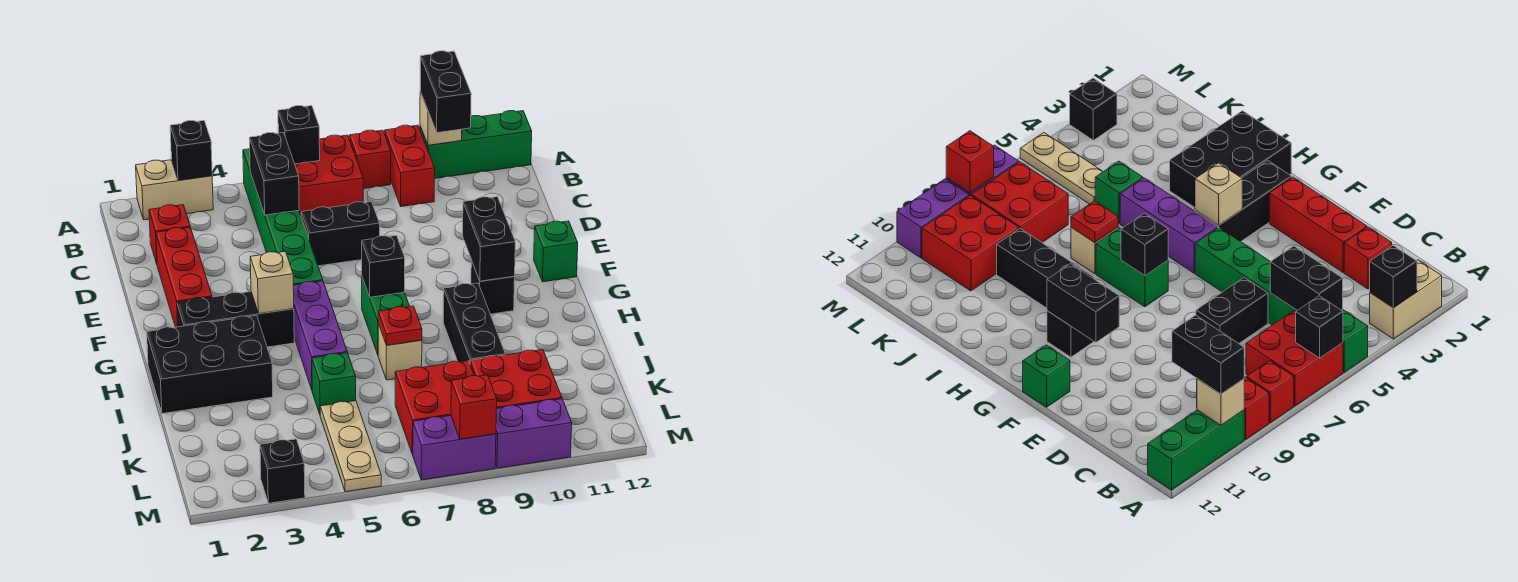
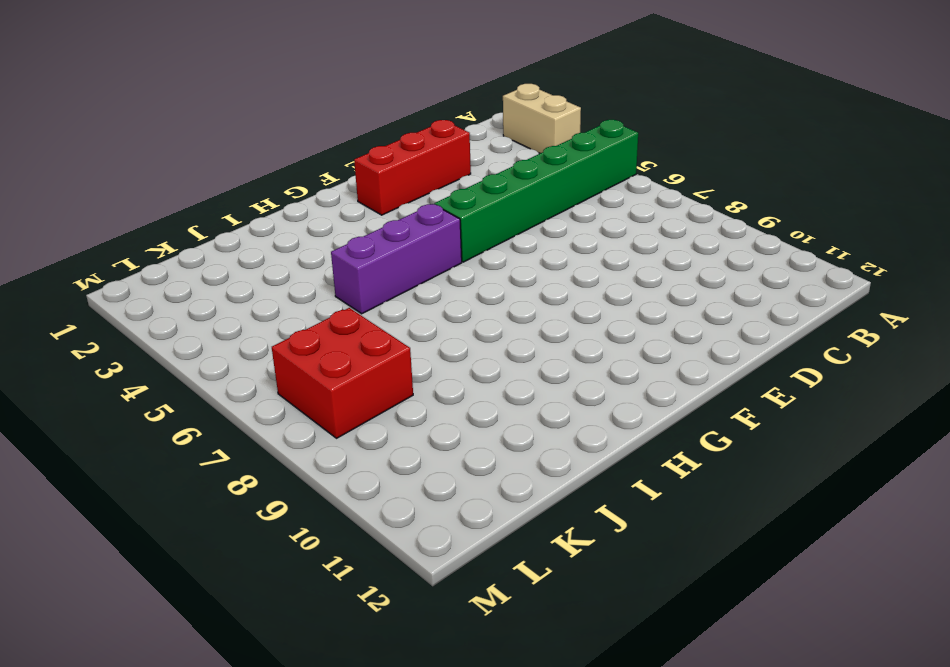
none -> red brick A6:B7 level 1
none -> red brick A8 level 1
none -> red brick A9:B9 level 1
none -> green brick A10:A12 level 1

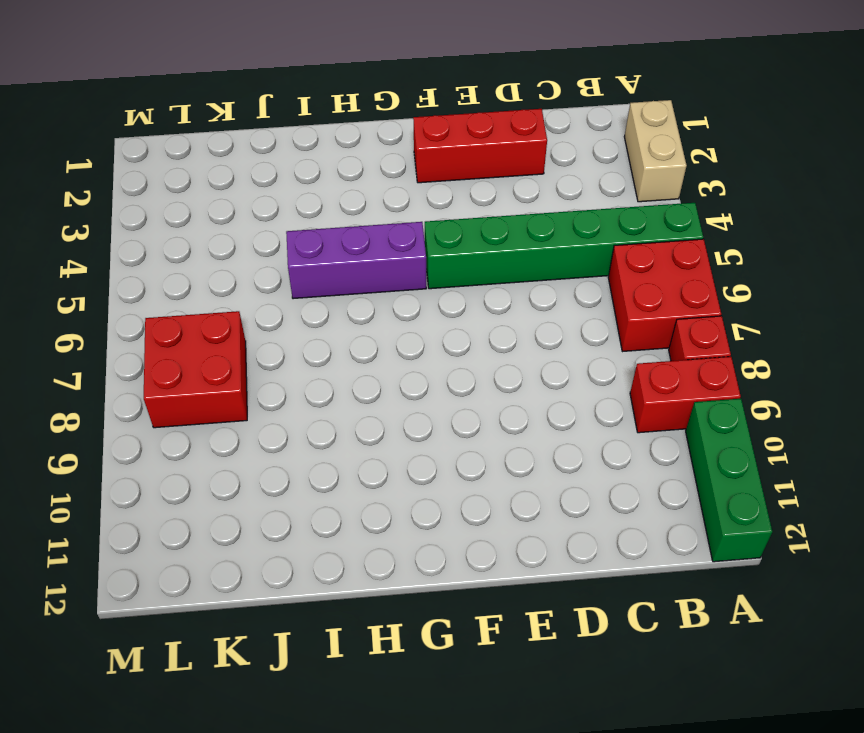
none -> red brick C2 level 1
none -> black brick D6:D7 level 1
none -> green brick F12 level 1
none -> black brick G2:G4 level 1

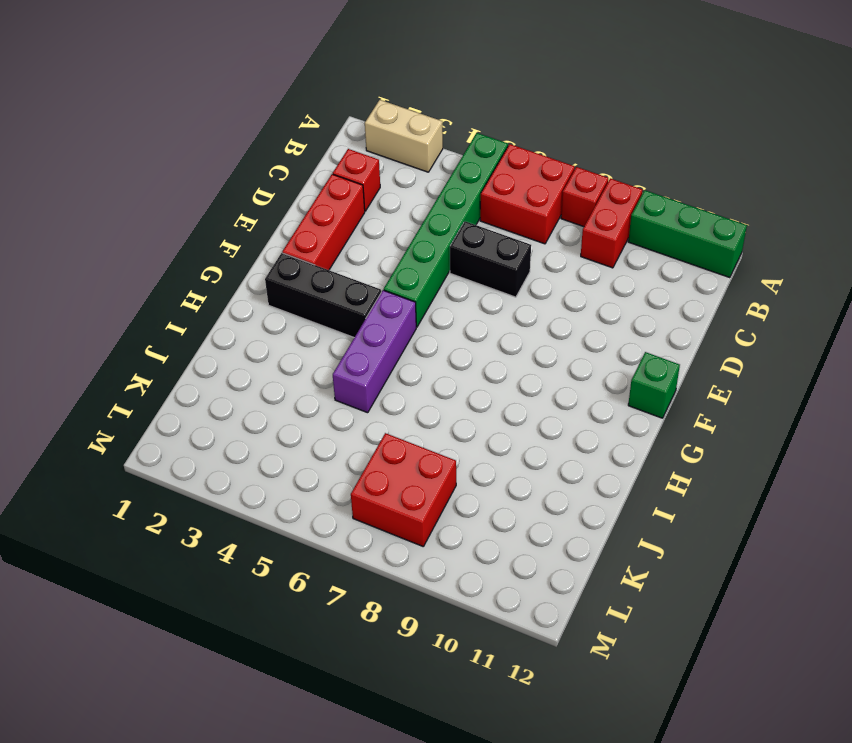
none -> green brick G7:H7 level 1
none -> black brick G10 level 1
none -> black brick H1:I3 level 1
none -> black brick H9:J9 level 1

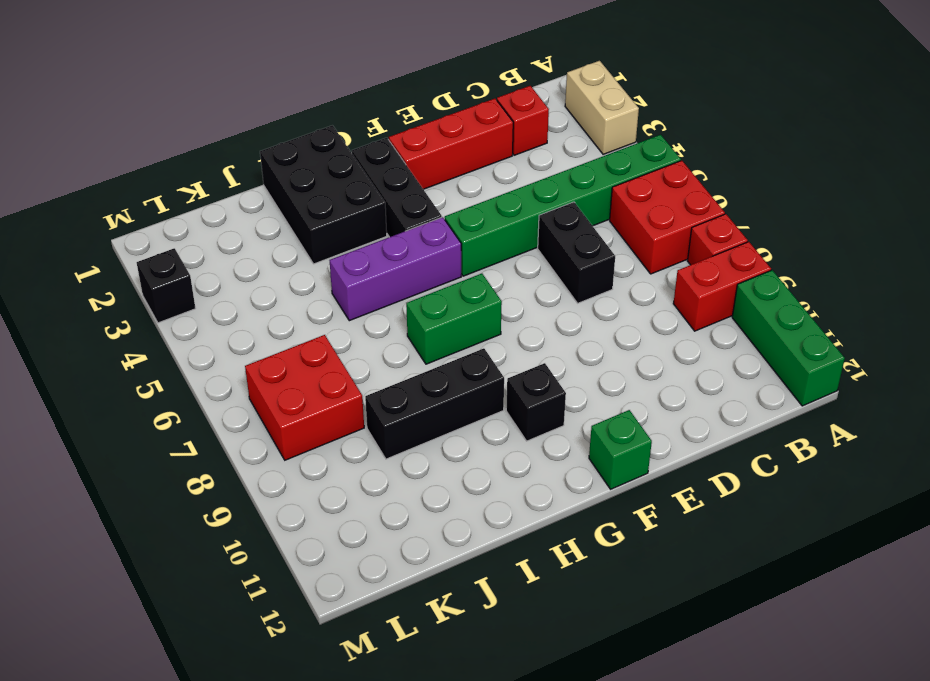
none -> tan brick I7 level 1
none -> green brick J5 level 1
none -> tan plate K5:M5 level 1
none -> red brick K9:L10 level 1

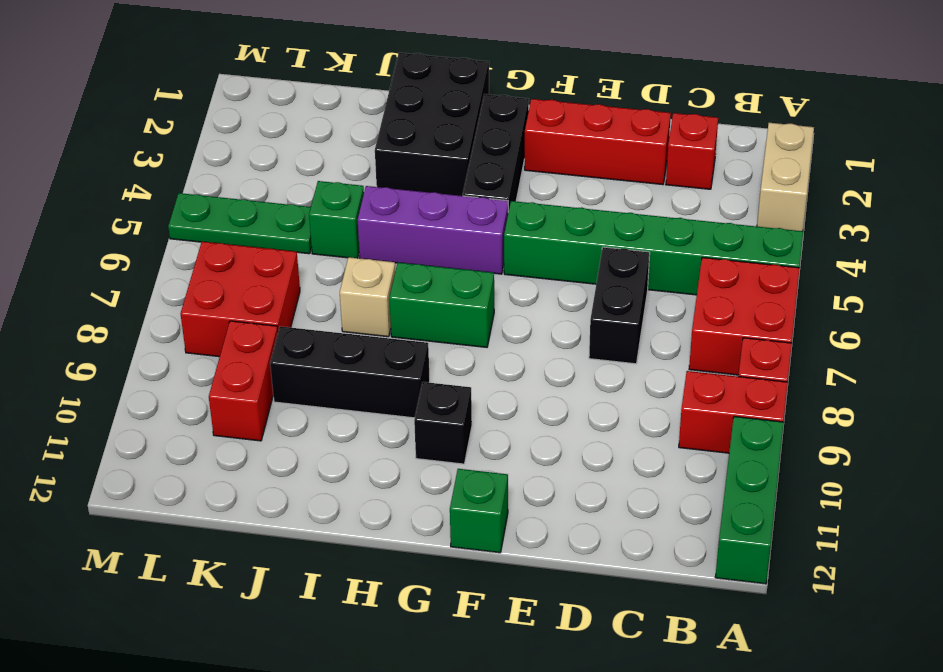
green plate K5:M5 level 1 -> tan plate K5:M5 level 1
red brick K9:K10 level 1 -> red brick K9:L10 level 1
none -> black brick M3 level 1
none -> purple brick M7:M8 level 1
none -> purple brick M9:M10 level 1
none -> black brick A3 level 2

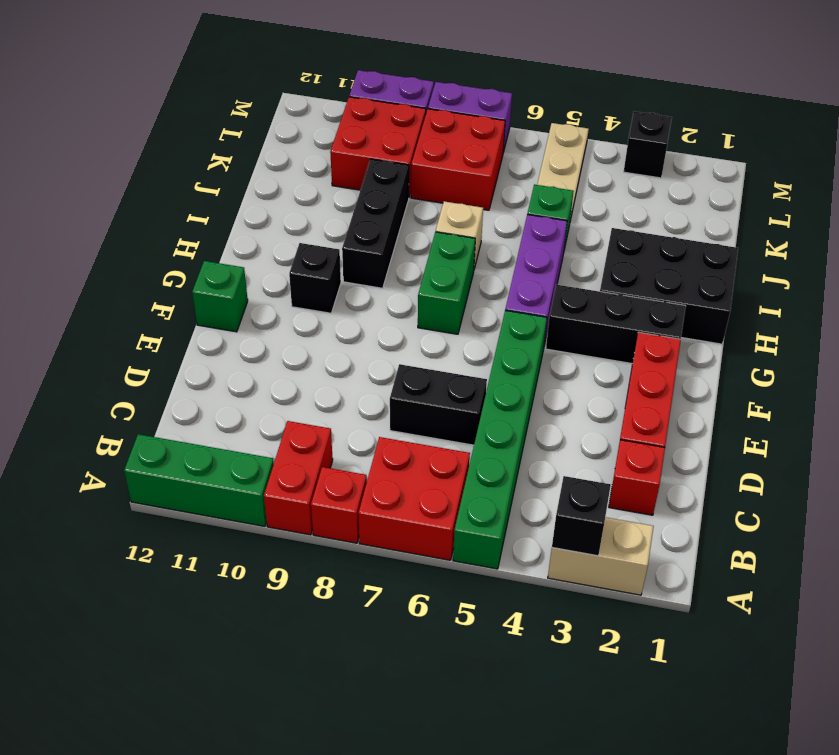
none -> black brick A6 level 2
none -> tan brick A10 level 2
none -> black brick B5:C5 level 2
none -> black brick F10:G10 level 2

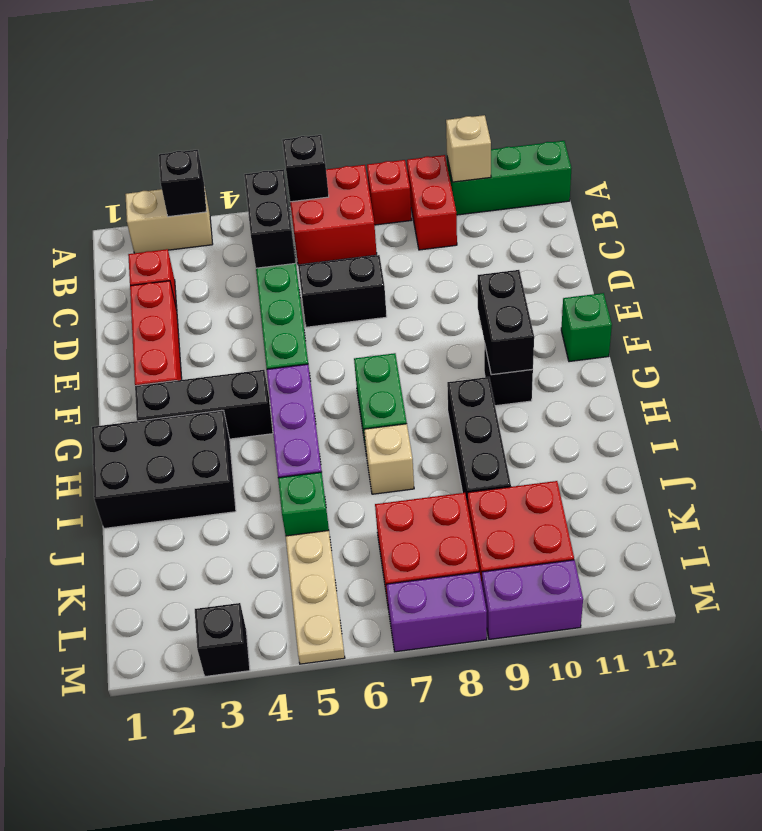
none -> tan brick G4 level 2
none -> black brick G7 level 2
none -> red plate I7 level 2
none -> red brick M8 level 2

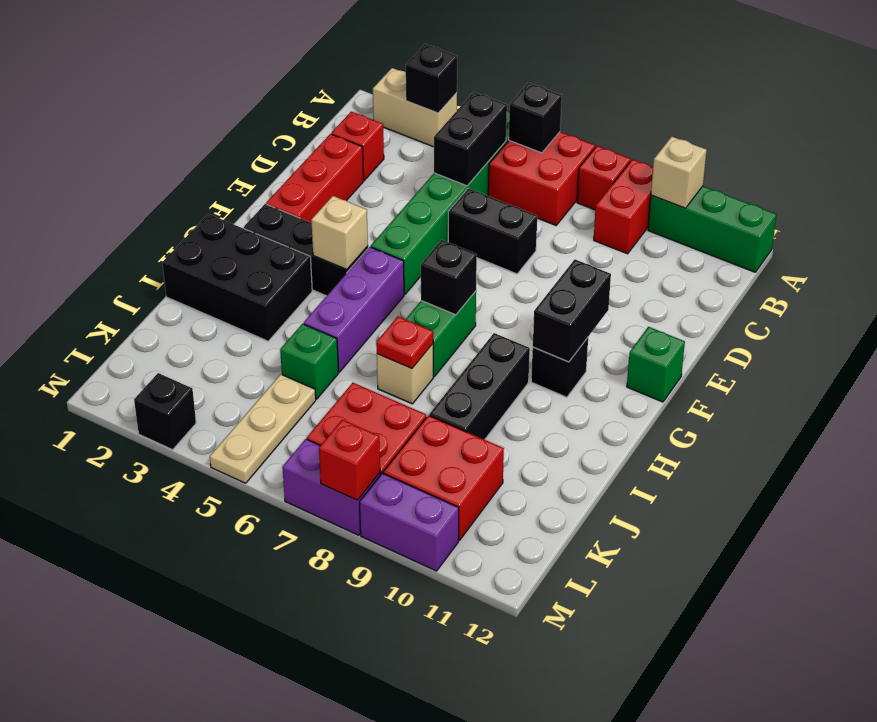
none -> black brick A10:B10 level 3

